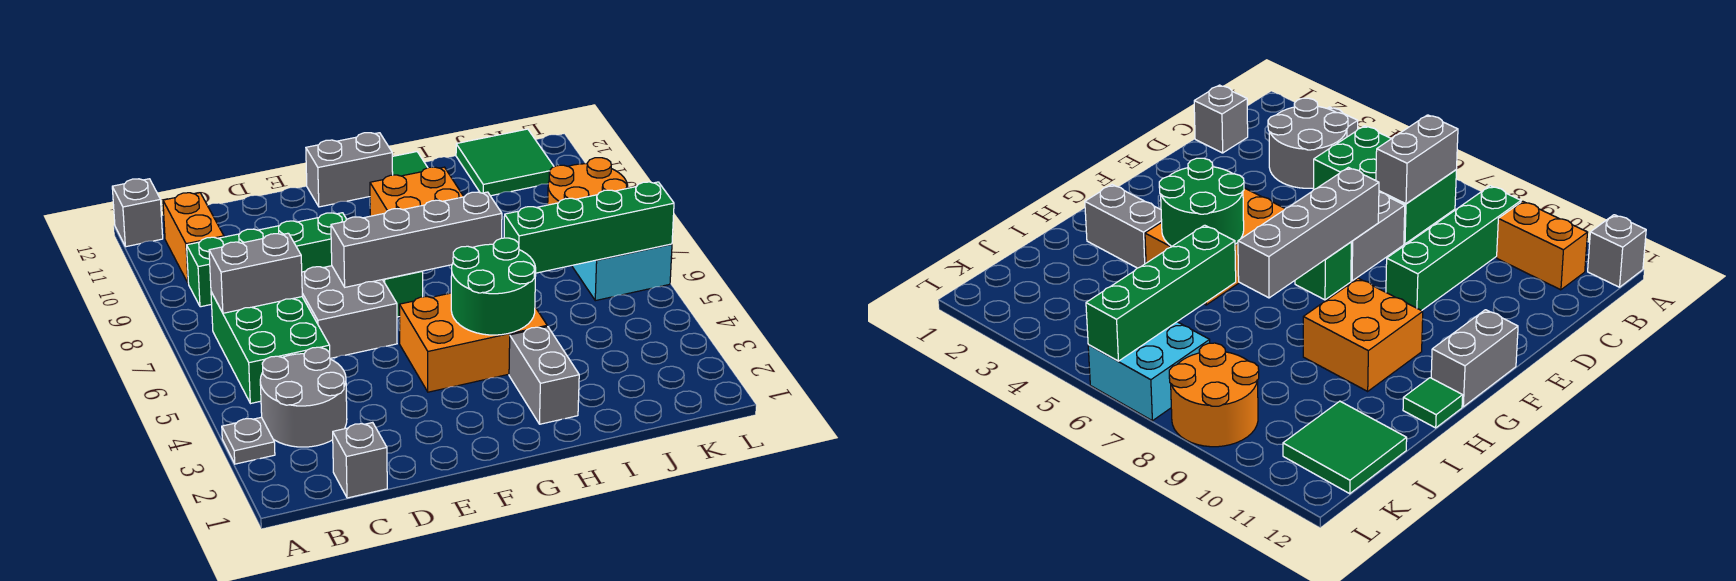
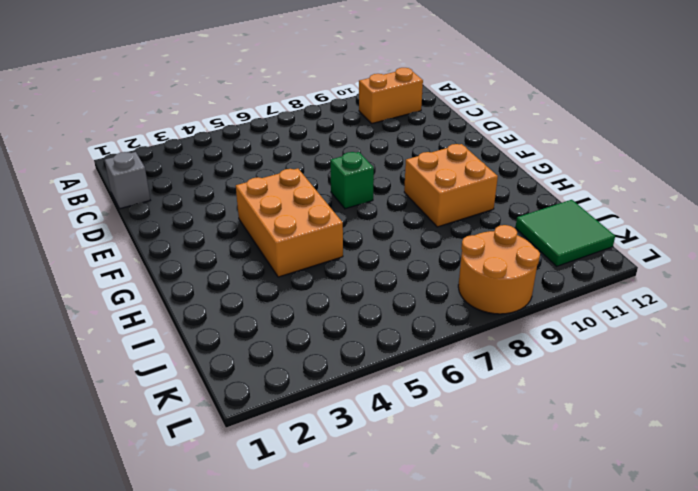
none -> grey plate A3 level 1
none -> grey brick A12 level 1
none -> grey round brick B3:C4 level 1

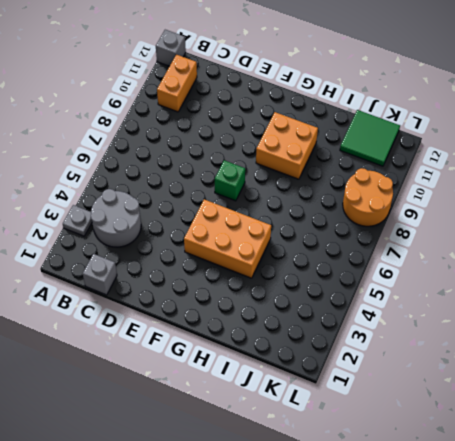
none -> green brick B5:C7 level 1
none -> green brick B9:E9 level 1
none -> grey brick D6:E7 level 1

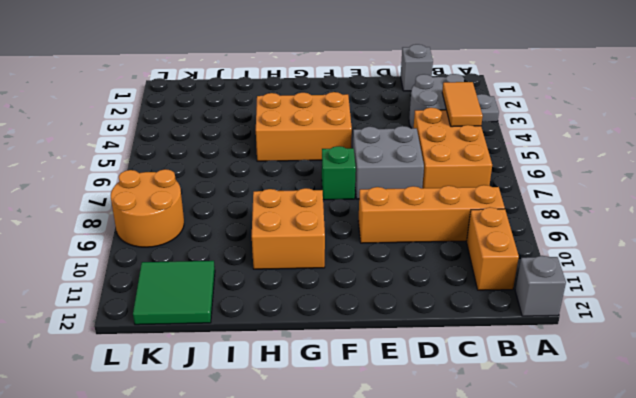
orange tile B4:B5 level 2 -> none
orange brick B5:C7 level 1 -> green brick B5:C7 level 1
orange brick B9:E9 level 1 -> green brick B9:E9 level 1
none -> grey brick F12:G12 level 1
none -> grey brick H2:H3 level 1
none -> green tile H12 level 1

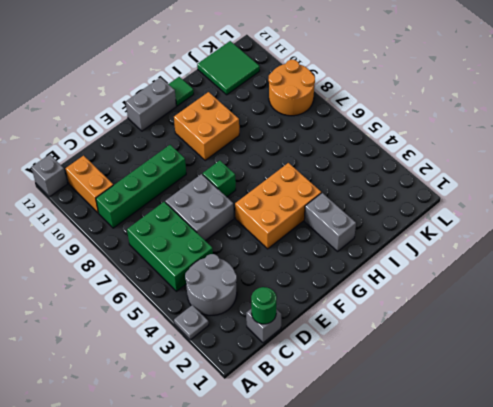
green round brick C1 level 2 -> none
none -> cyan brick K6:L7 level 1
none -> grey brick B7:C7 level 2
none -> grey brick E7:H7 level 2

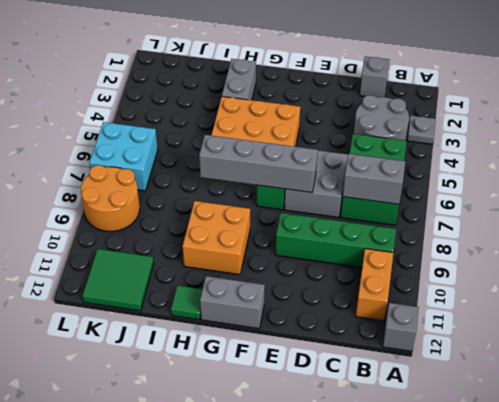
none -> green round brick G4:H5 level 2
none -> green brick I6:L6 level 2

